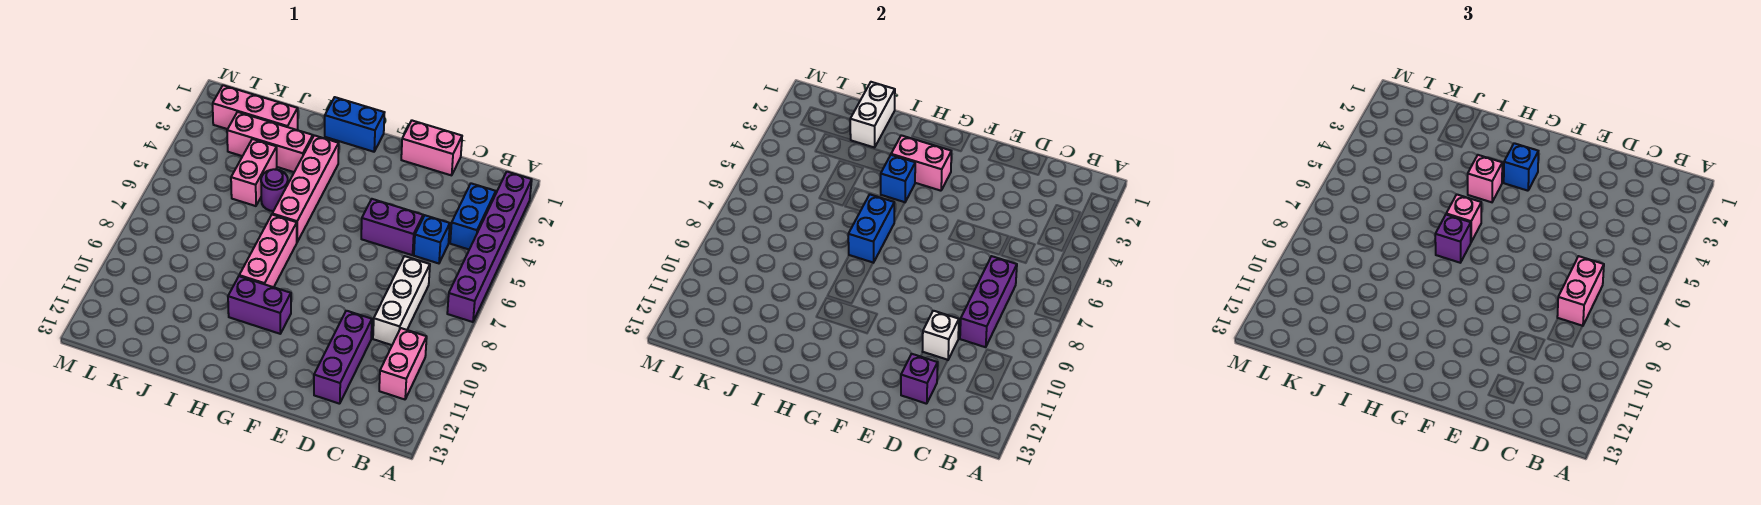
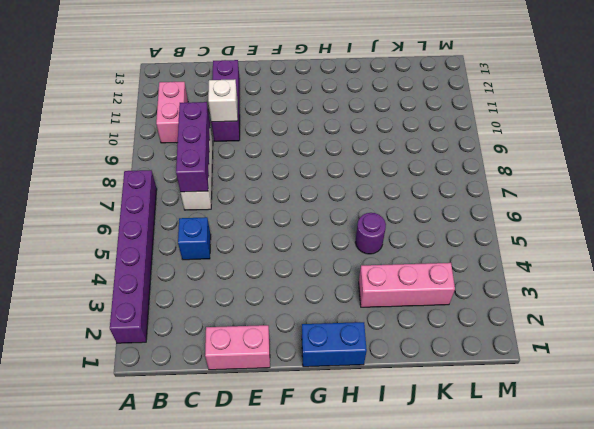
none -> blue brick B3:B4 level 1
none -> purple brick D5:E5 level 1
none -> purple brick G10:H10 level 1

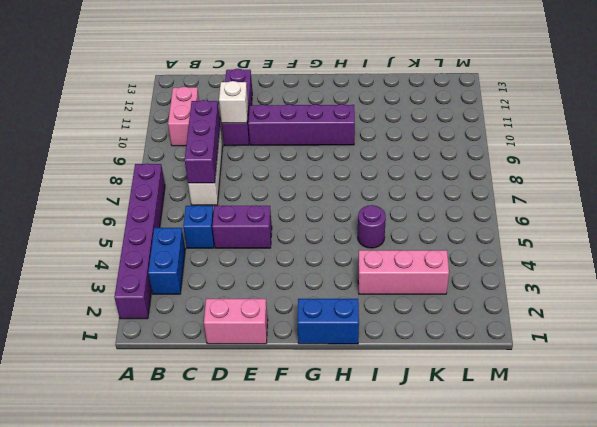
purple brick E10:H10 level 1 -> purple brick G10:H10 level 1
none -> pink brick H3:H6 level 1
none -> pink brick H7:H9 level 1
none -> pink brick J2:L2 level 1

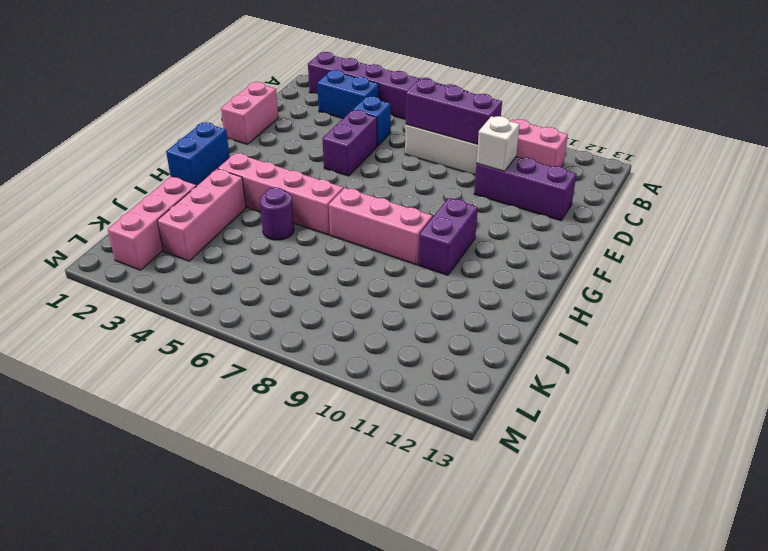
none -> pink brick J4:J5 level 1
none -> purple brick D12 level 2
none -> pink brick G3:H3 level 2

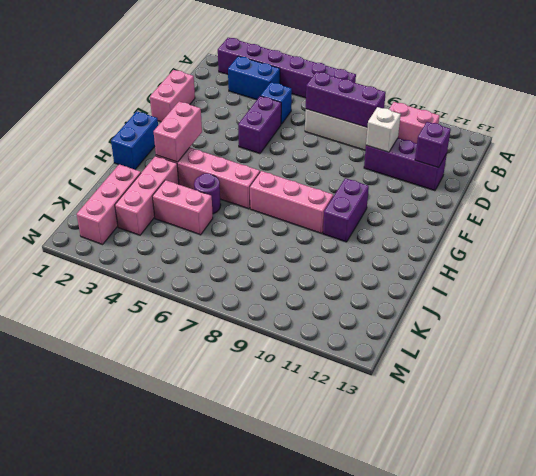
none -> blue brick H4 level 2
none -> blue brick H6:H7 level 2
none -> white brick J1:J2 level 2

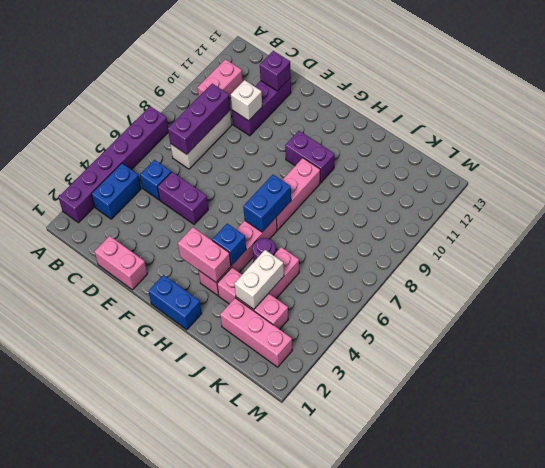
white brick J3:J4 level 2 -> white brick J1:J2 level 2
none -> pink brick C7:C8 level 3
none -> blue brick G3 level 3
none -> pink brick H4 level 3

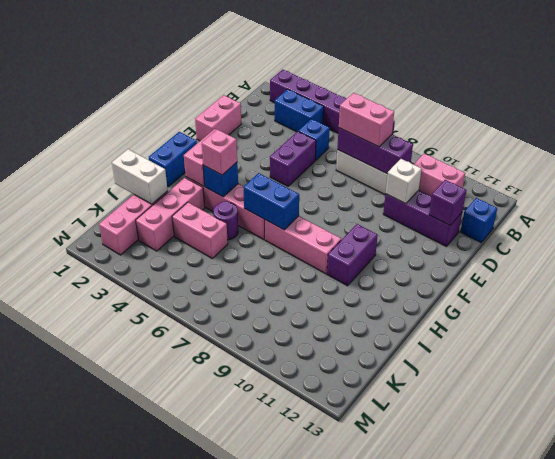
blue brick C13 level 1 -> blue brick G3 level 3
none -> pink brick H6 level 3
none -> purple brick H7 level 3

